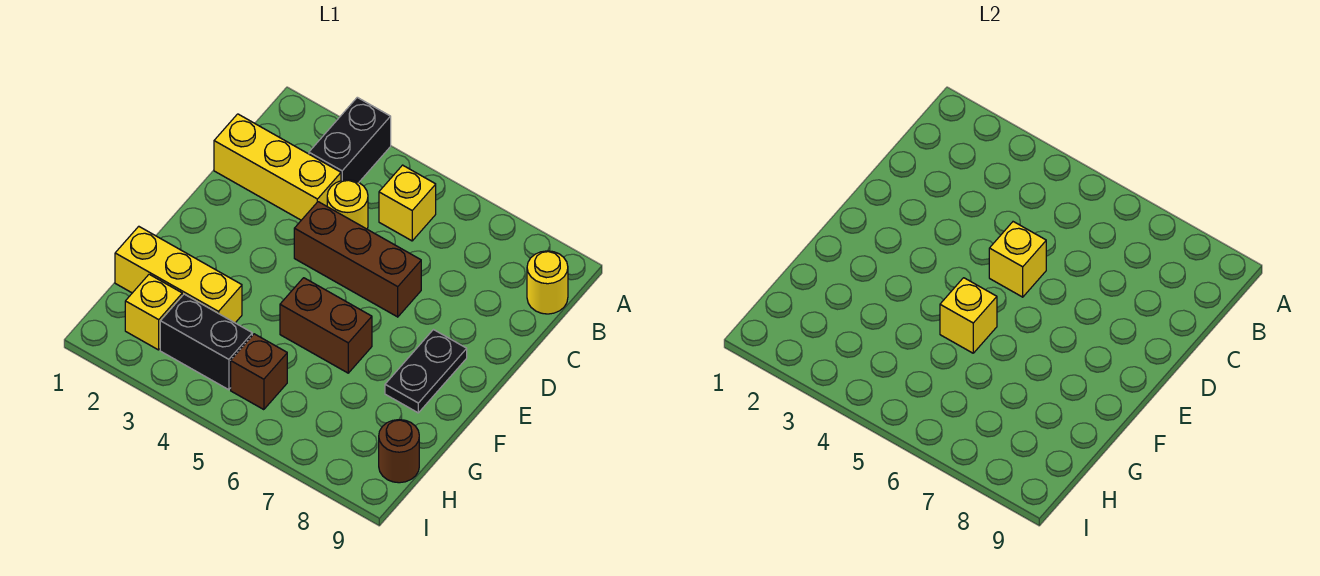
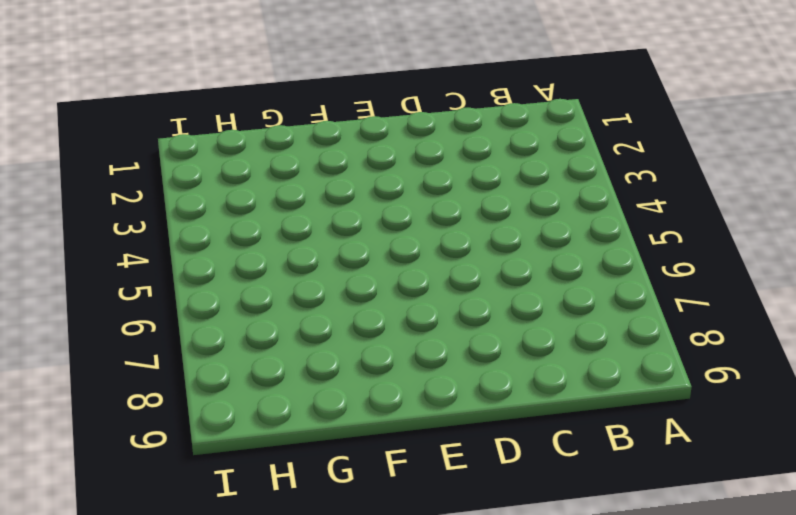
none -> black brick A3:B3 level 1
none -> yellow brick B5 level 1
none -> yellow round brick B9 level 1

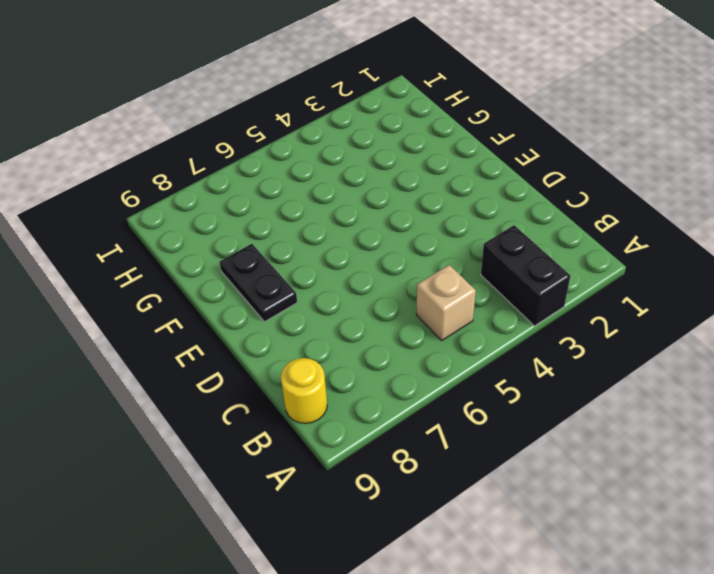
tan brick B5 level 1 -> yellow brick B5 level 1
none -> yellow brick C1:C3 level 1
none -> yellow round brick C4 level 1
none -> brown brick D4:D6 level 1

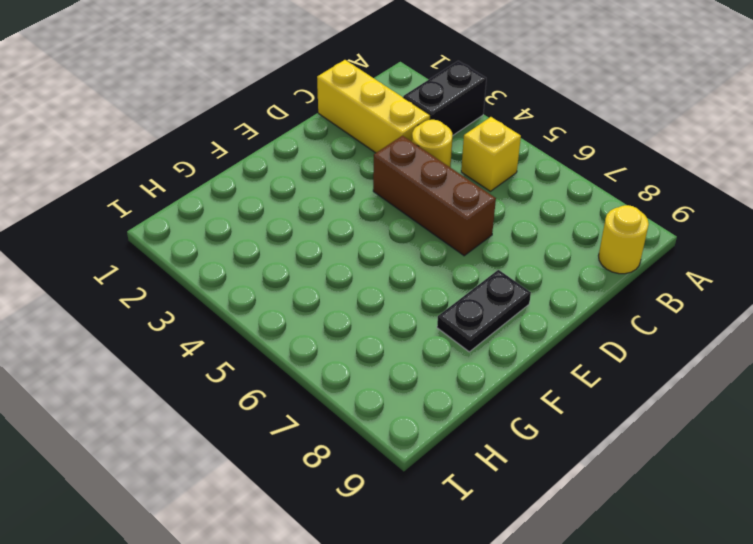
none -> brown brick F5:F6 level 1
none -> yellow brick G1:G3 level 1
none -> yellow brick H2 level 1

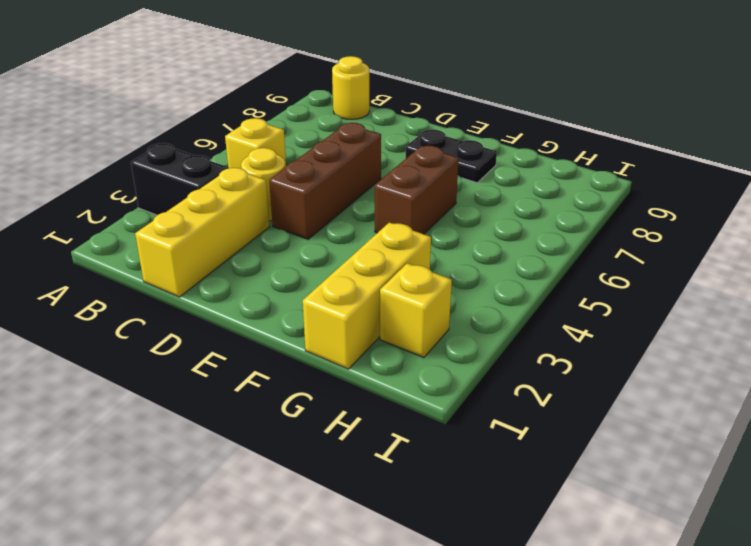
none -> black brick H3:H4 level 1
none -> brown brick H5 level 1
none -> brown round brick H9 level 1

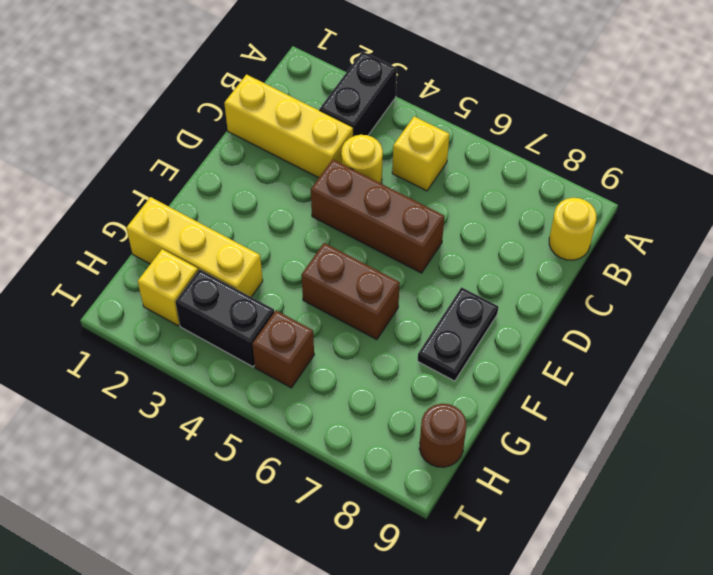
none -> yellow brick D5 level 2
none -> yellow brick F5 level 2

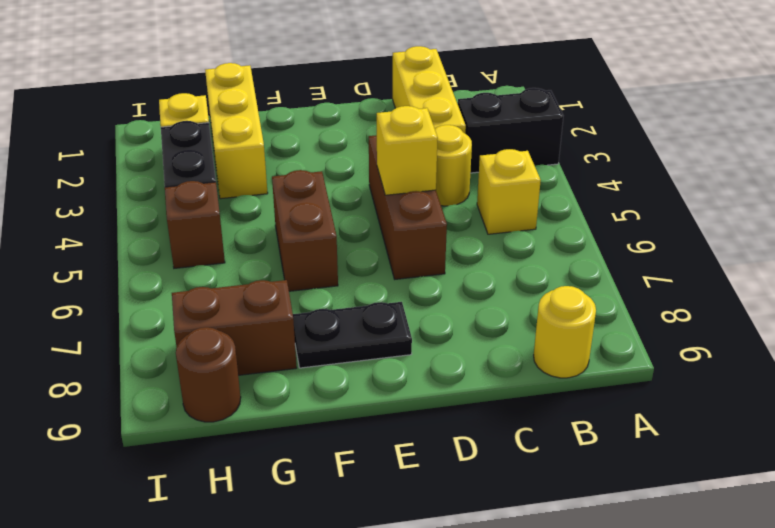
brown brick G8:H8 level 1 -> none
none -> yellow brick F5 level 2

